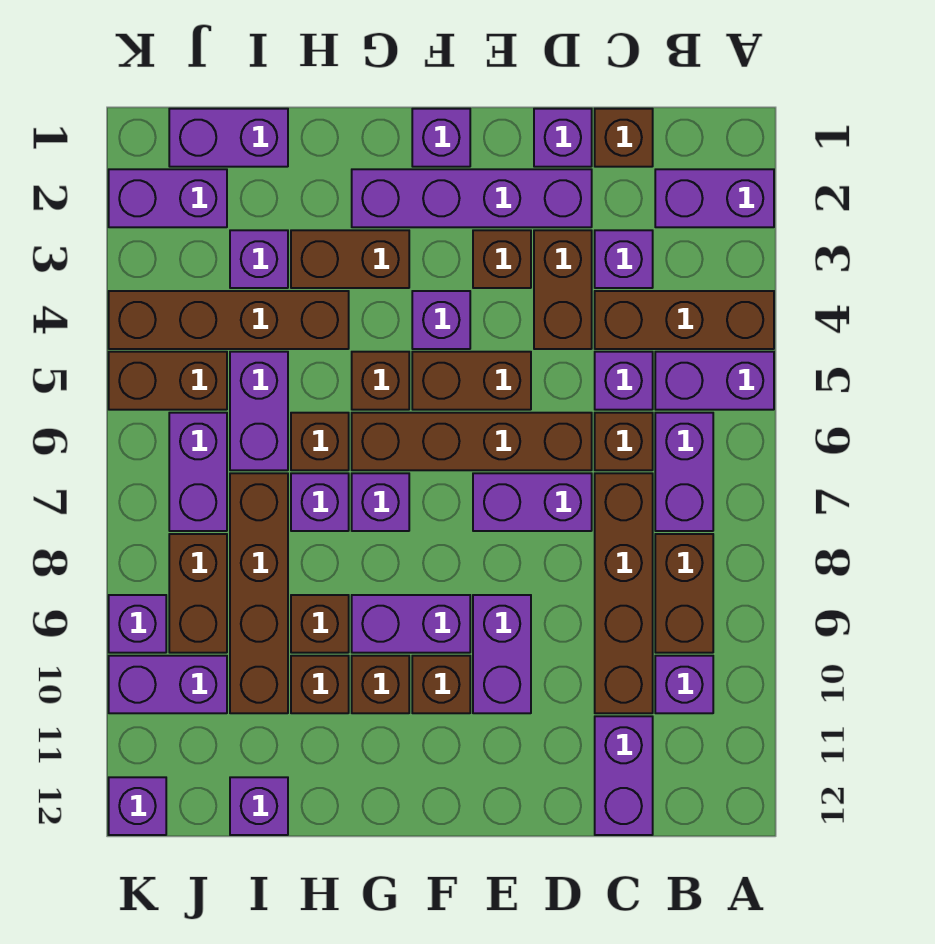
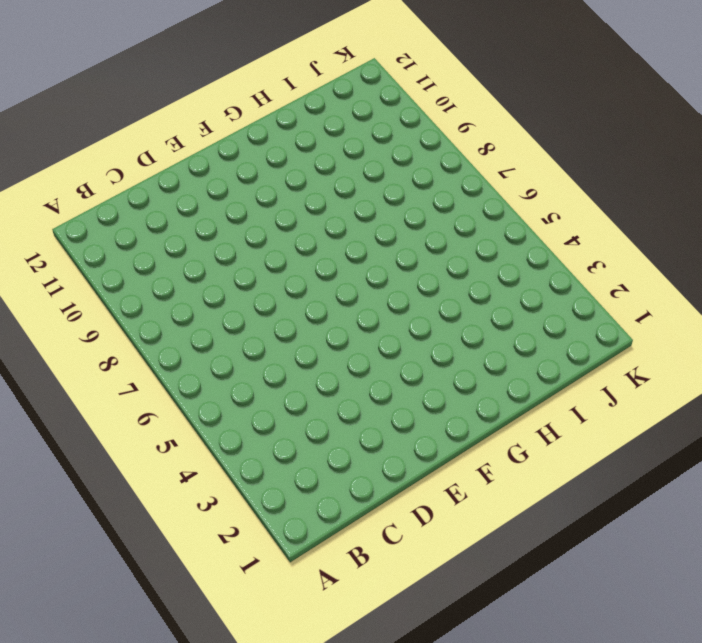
none -> purple brick A2:B2 level 1
none -> brown brick A4:C4 level 1
none -> purple brick A5:B5 level 1
none -> purple brick B6:B7 level 1

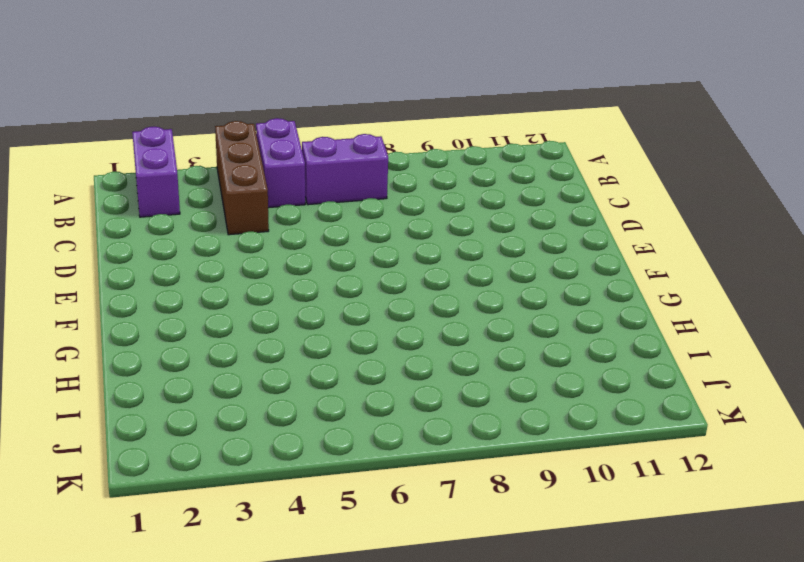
none -> brown brick B8:B9 level 1
none -> purple brick B10 level 1
none -> brown brick C1 level 1
none -> purple brick C3 level 1

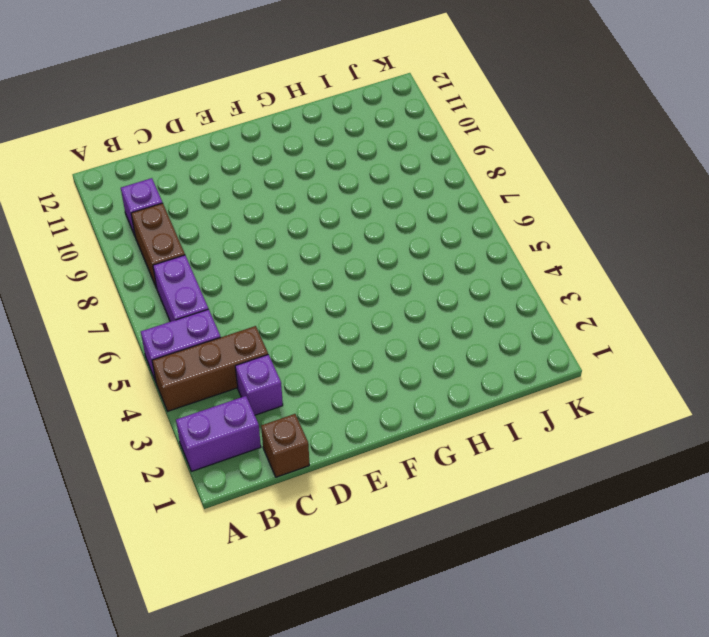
none -> purple brick C5 level 1
none -> brown brick C6 level 1
none -> brown brick C7:C10 level 1
none -> purple brick C11:C12 level 1

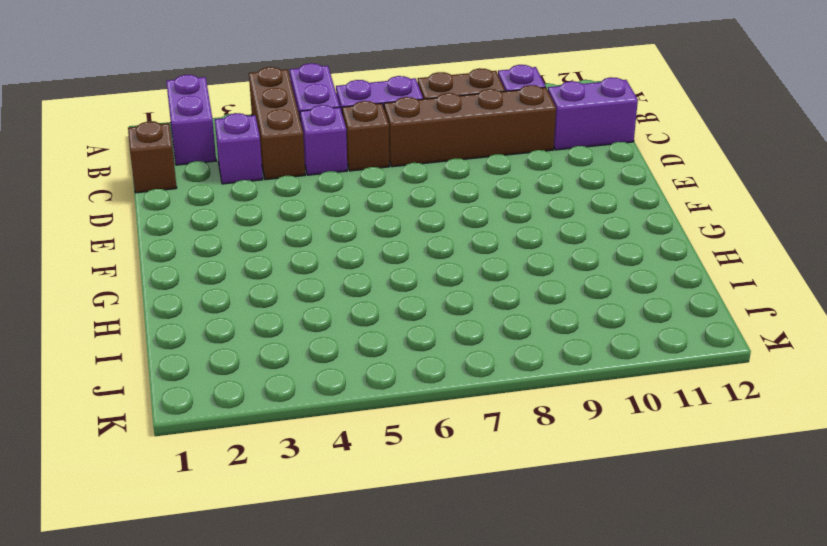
none -> purple brick D1 level 1
none -> purple brick D2:G2 level 1
none -> brown brick D3:D4 level 1
none -> brown brick D6:G6 level 1

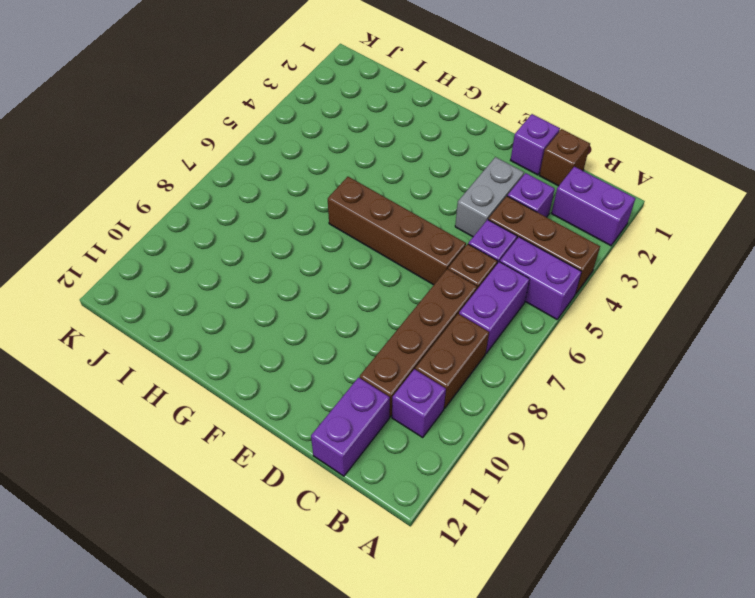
grey brick D3:D4 level 1 -> brown brick D3:D4 level 1
none -> purple brick D2:G2 level 1
none -> purple brick D7:E7 level 1
none -> brown brick E3 level 1
none -> brown brick E5:F5 level 1

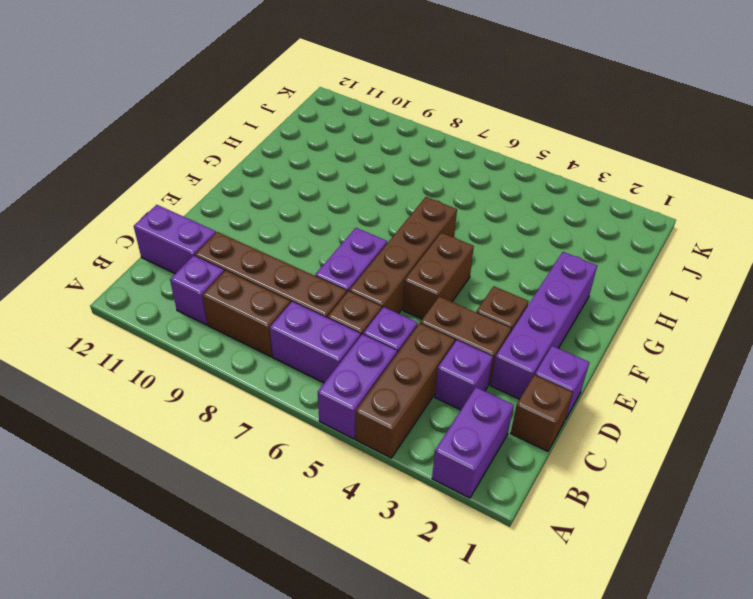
none -> purple brick E9:E10 level 1
none -> purple brick F1 level 1
none -> purple brick F4 level 1
none -> purple brick F9:G9 level 1

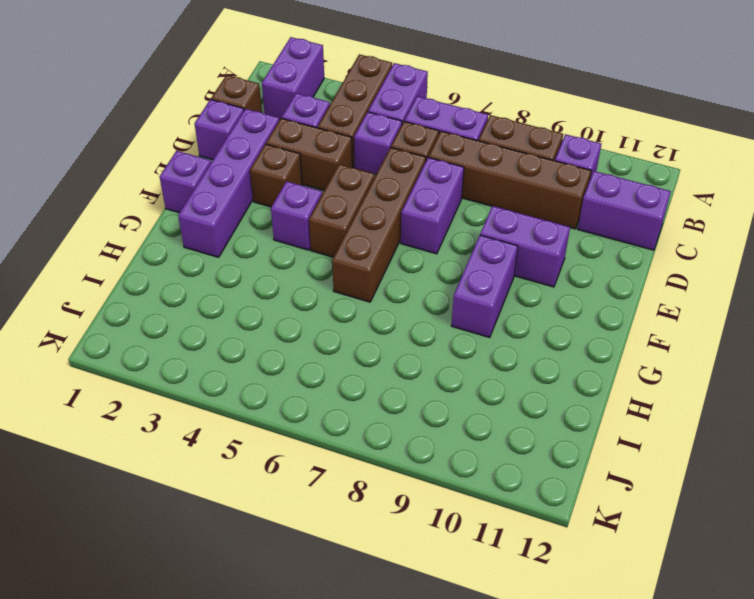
none -> brown brick F10 level 1
none -> brown brick G3:H3 level 1
none -> brown brick G5 level 1
none -> purple brick G7 level 1

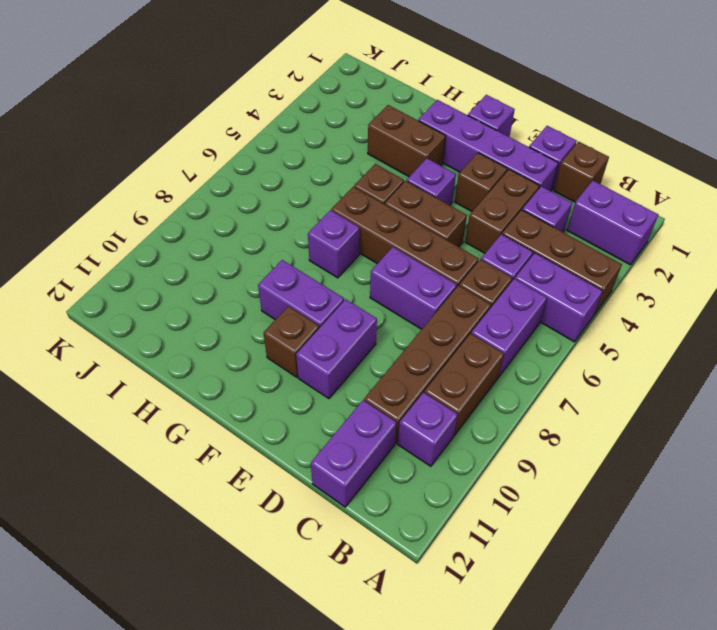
none -> brown brick G10 level 1
none -> brown brick H4:K4 level 1
none -> brown brick H6 level 1
none -> purple brick H7 level 1

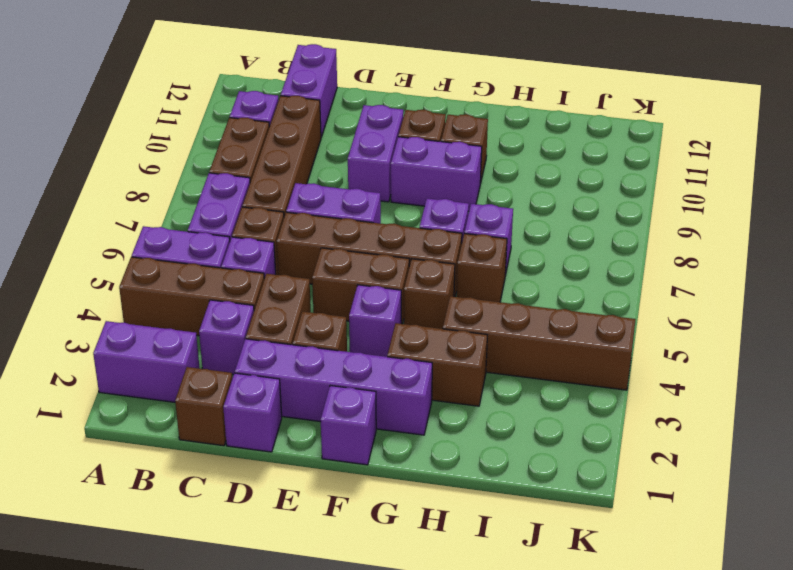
none -> brown brick H9 level 1
none -> brown brick H10 level 1
none -> purple brick I1:J1 level 1
none -> purple brick I3 level 1

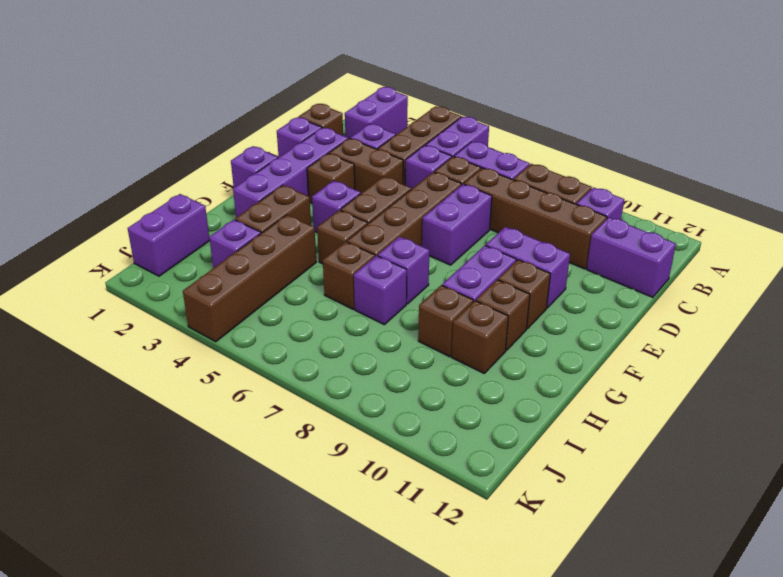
none -> purple brick I5:I6 level 1
none -> brown brick I7:I10 level 1
none -> purple brick I12 level 1
none -> purple brick J2:K2 level 1

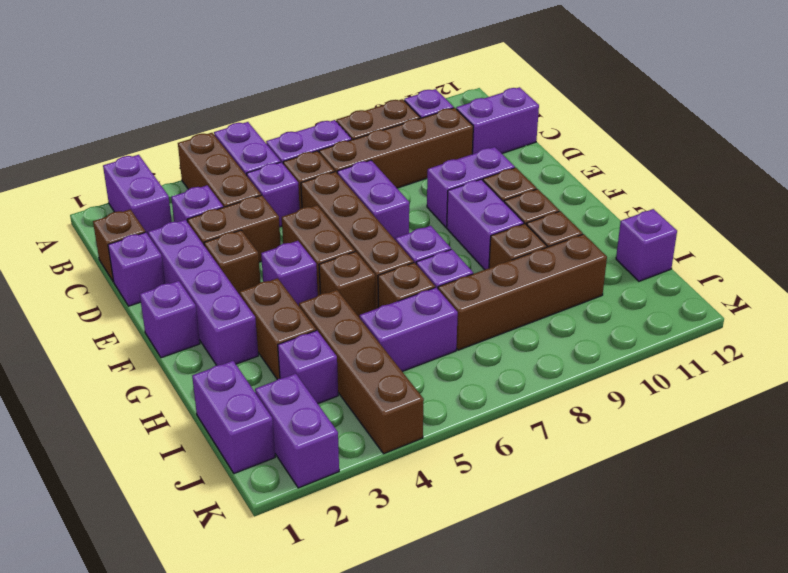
none -> brown brick J5:K5 level 1
none -> purple brick J6:J7 level 1
none -> brown brick J8:J9 level 1
none -> purple brick J10:K10 level 1

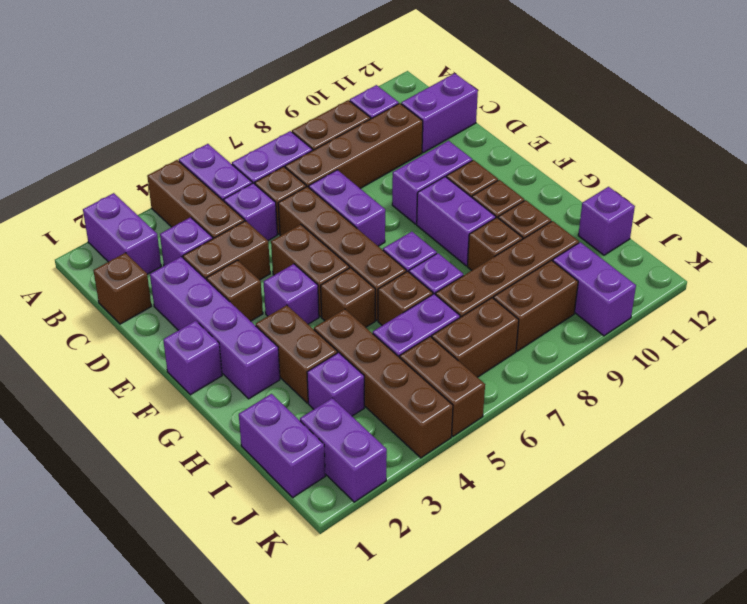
brown brick J6:J7 level 1 -> purple brick J6:J7 level 1
none -> purple brick D1 level 1
none -> purple brick K9 level 1
none -> purple brick K12 level 1

